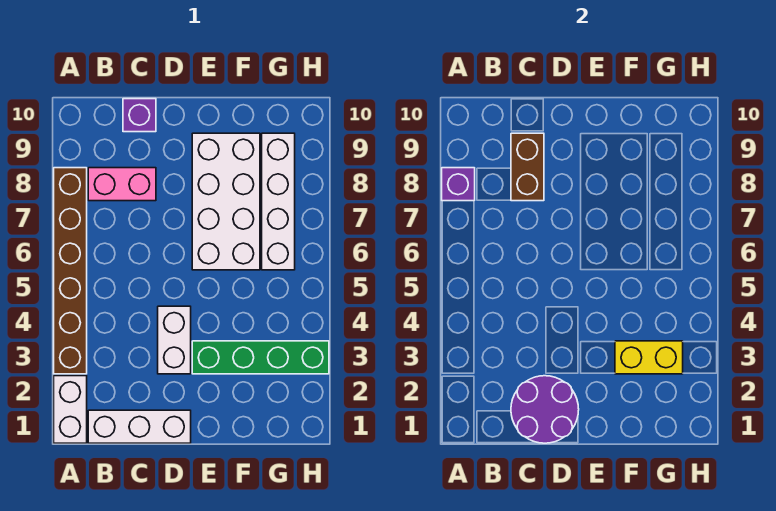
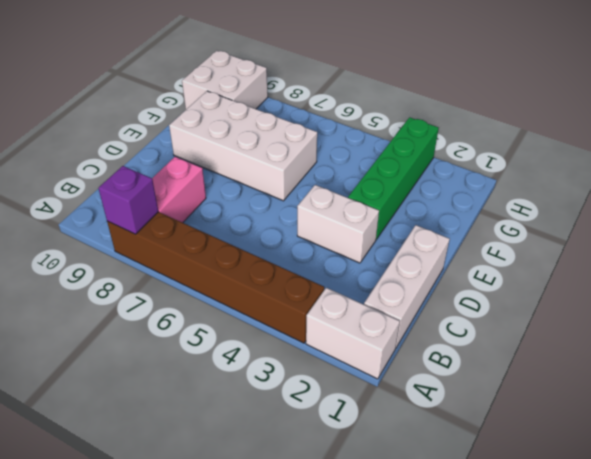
white brick G9:H10 level 1 -> white brick G6:G9 level 1
none -> purple brick C10 level 1
none -> purple round brick C1:D2 level 2
none -> brown brick C8:C9 level 2

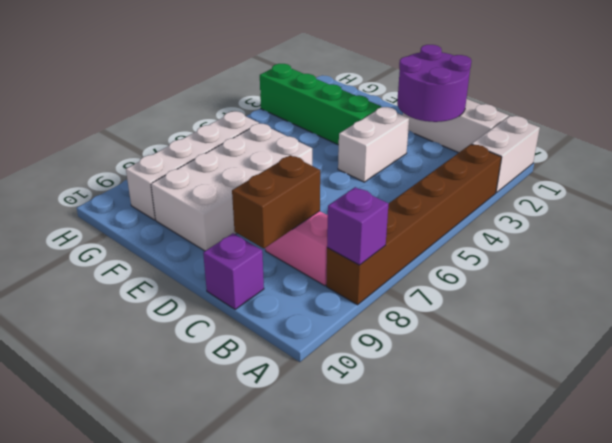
none -> yellow brick F3:G3 level 2

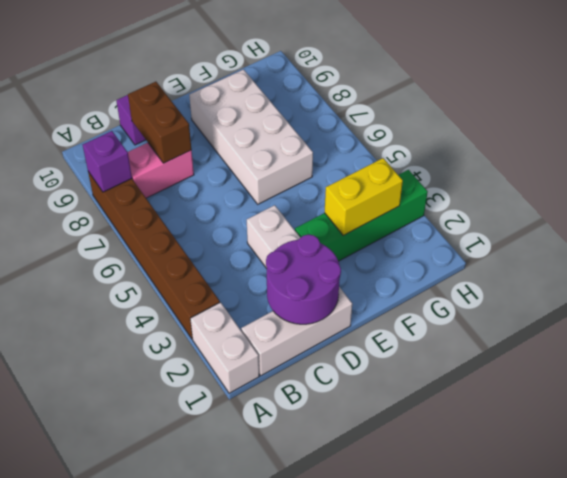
none -> white brick G6:G9 level 1

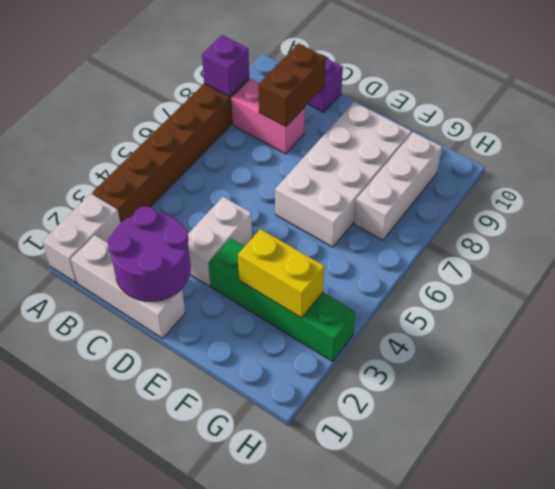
white brick G7:G9 level 1 -> white brick G6:G9 level 1

